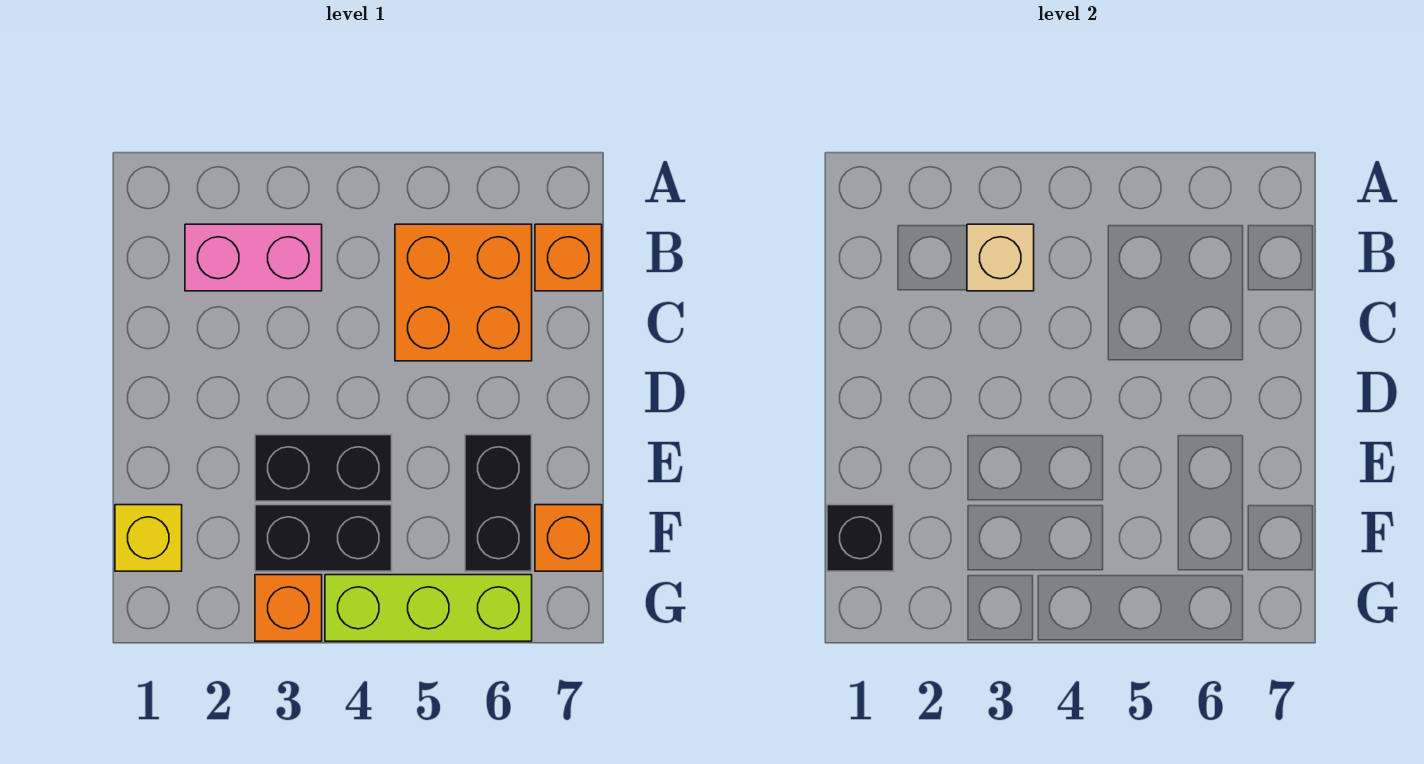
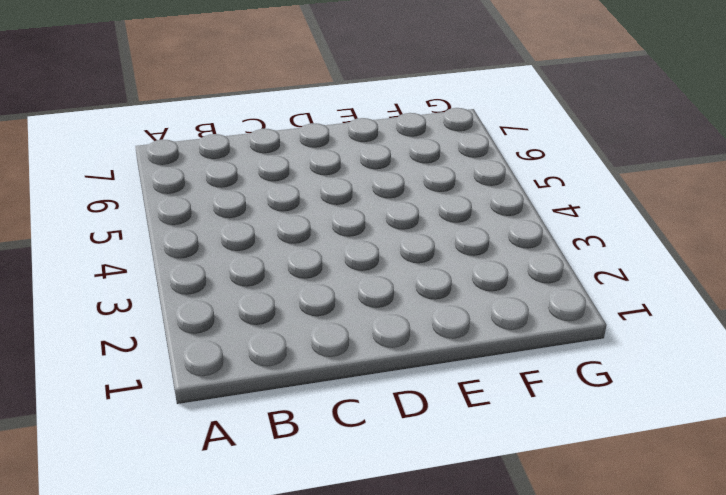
none -> pink brick B2:B3 level 1
none -> orange brick B5:C6 level 1
none -> orange brick B7 level 1

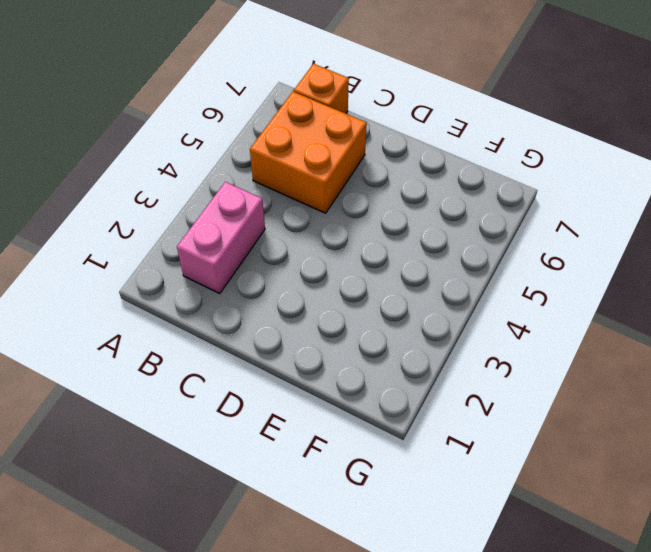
none -> black brick E3:E4 level 1
none -> black brick E6:F6 level 1
none -> yellow brick F1 level 1

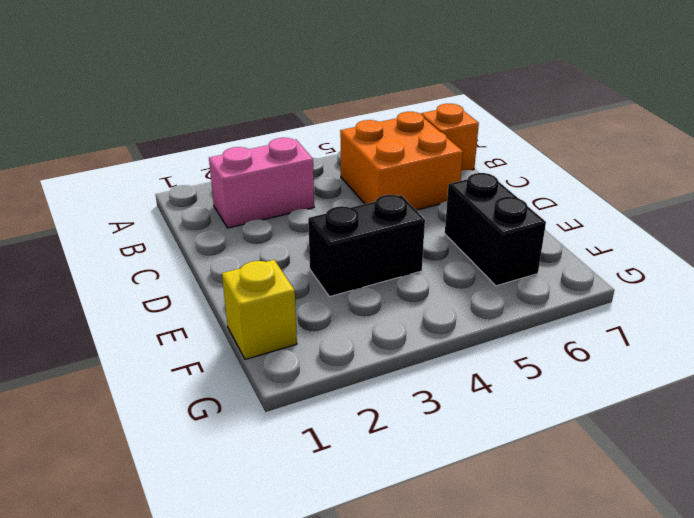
none -> black brick F3:F4 level 1
none -> orange brick F7 level 1
none -> orange brick G3 level 1

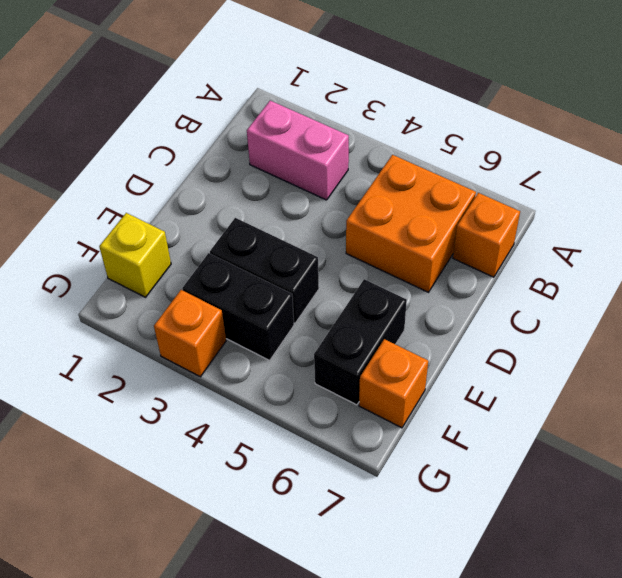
none -> lime brick G4:G6 level 1
none -> tan brick B3 level 2
none -> black brick F1 level 2

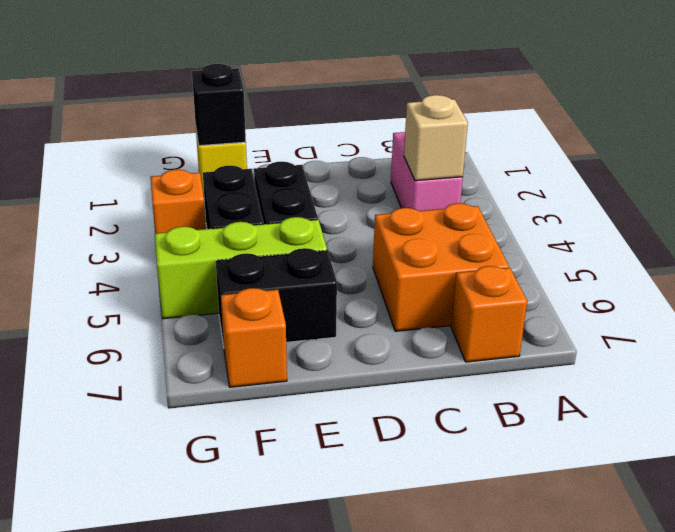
lime brick E5:G5 level 1 -> lime brick G4:G6 level 1

